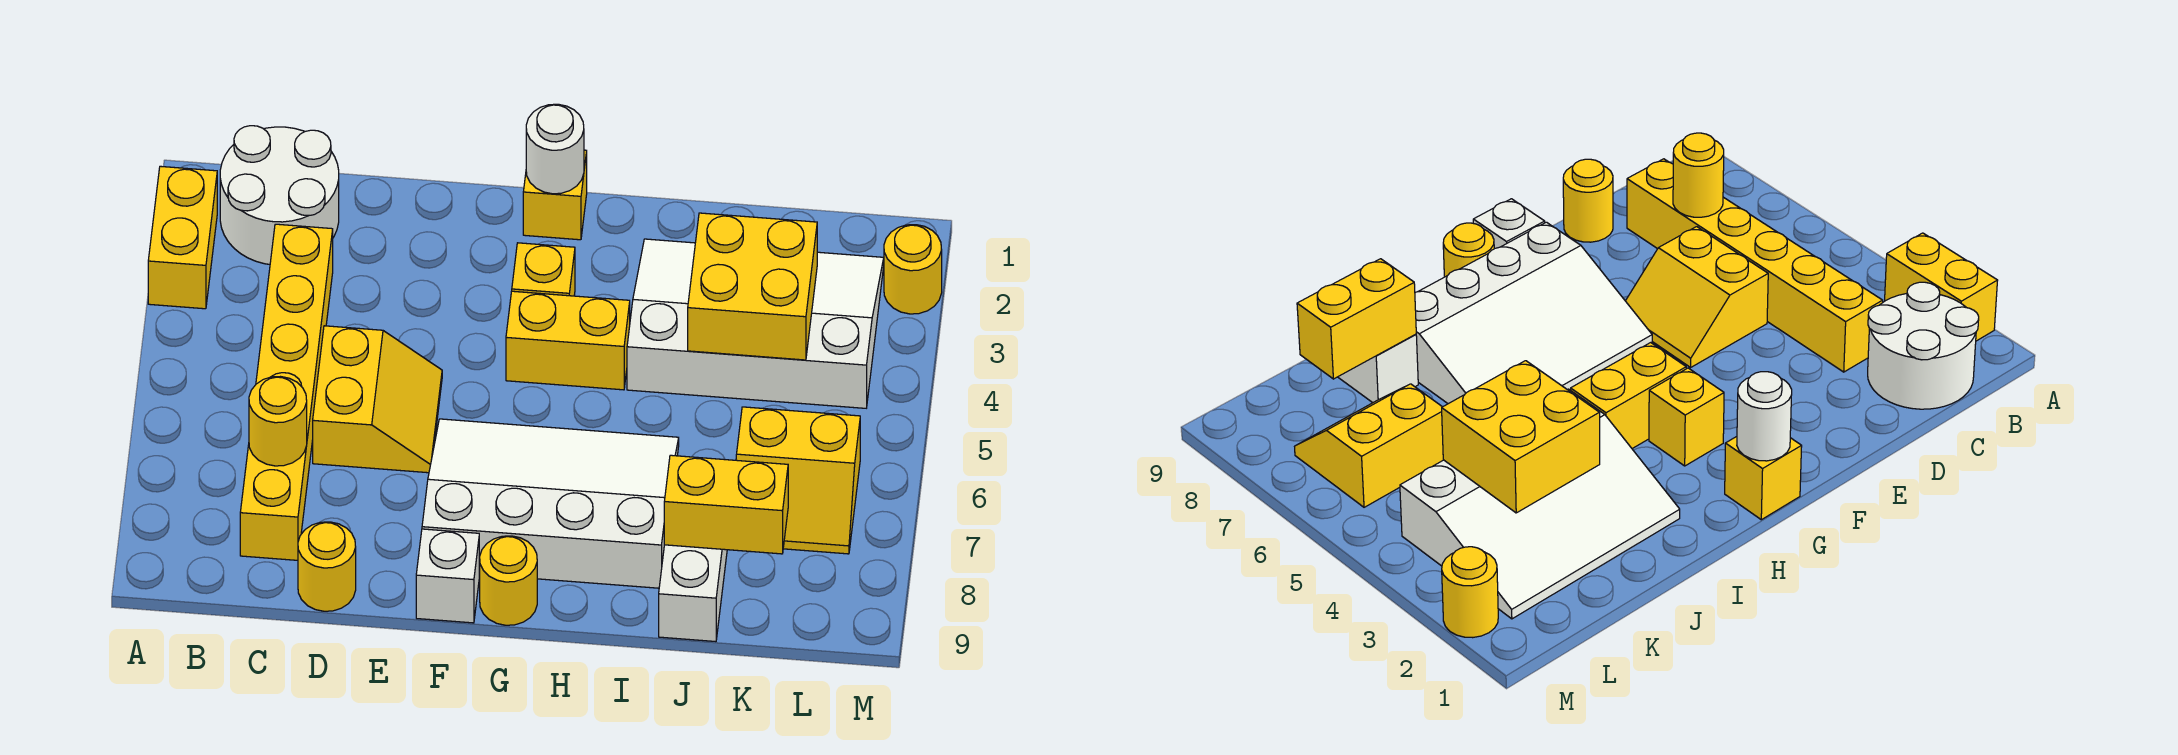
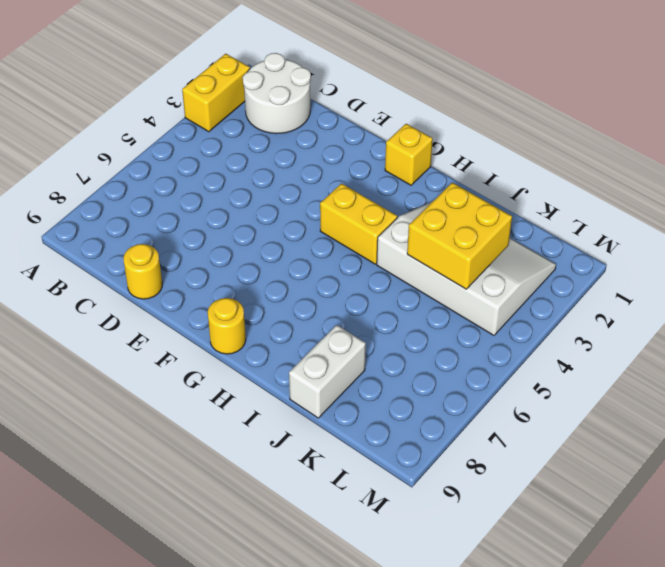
none -> yellow brick C3:C8 level 1
none -> yellow slope D5:E6 level 1 top D
none -> white slope F6:I8 level 1 top 8

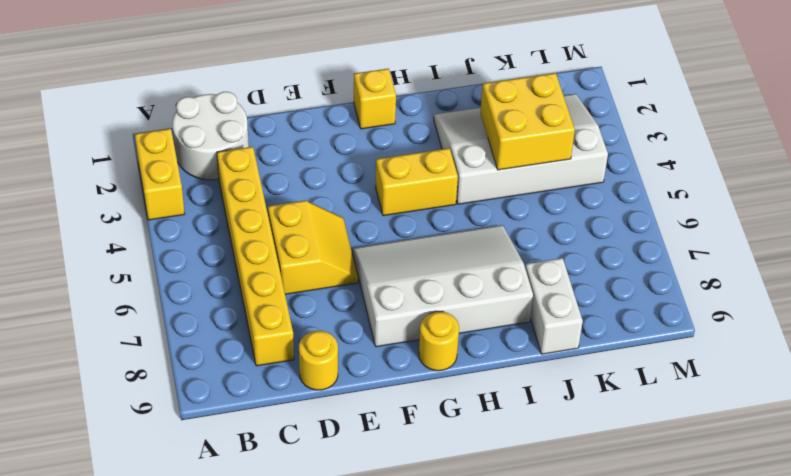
none -> white brick F9 level 1
none -> yellow brick G3 level 1
none -> yellow slope K6:L7 level 1 top 6

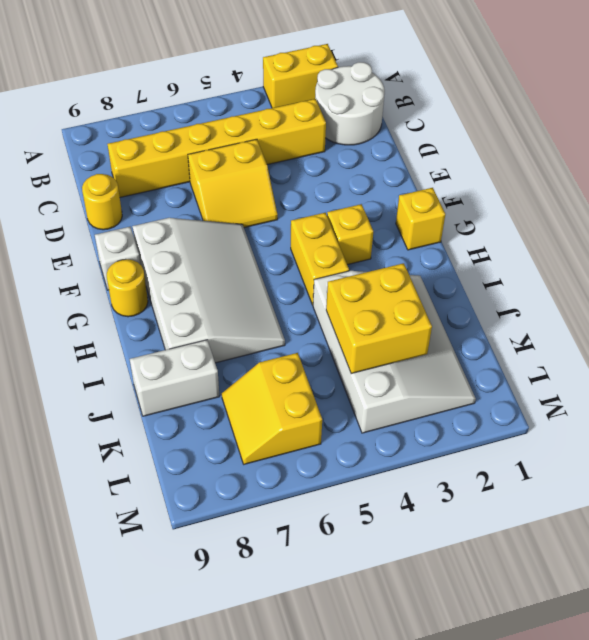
none -> yellow round brick M2 level 1
none -> yellow round brick C7 level 2
none -> white round brick G1 level 2

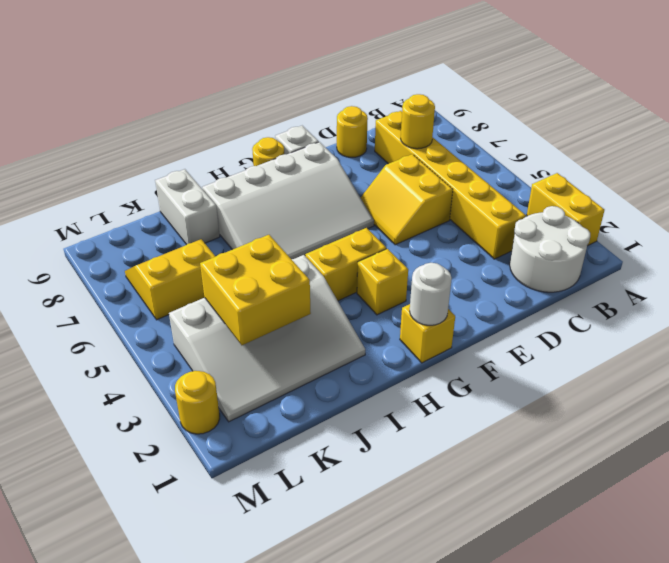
none -> yellow brick J8:K8 level 2

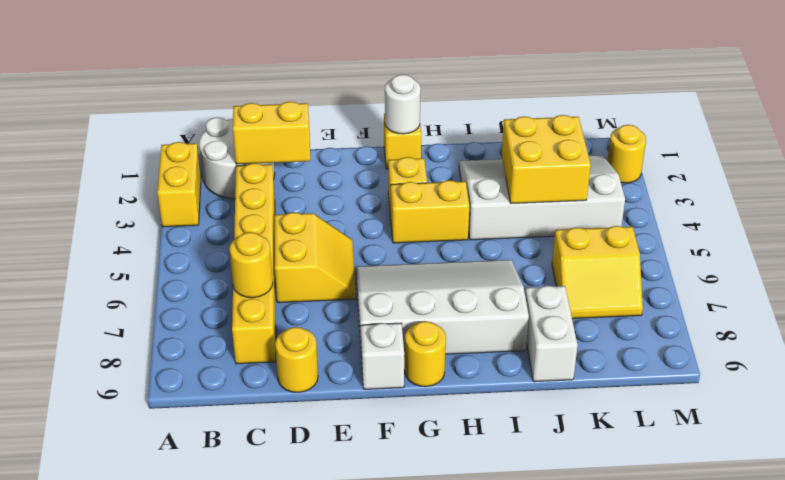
yellow brick C2:D2 level 2 -> yellow brick J8:K8 level 2

